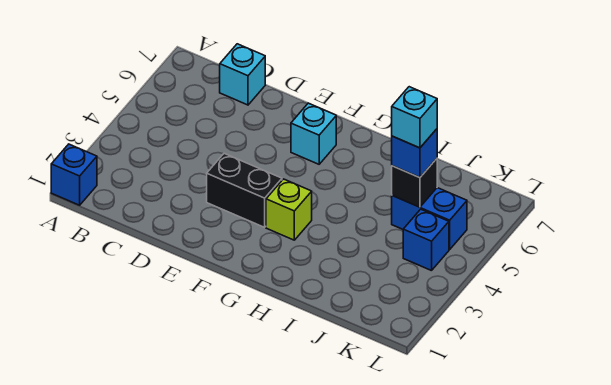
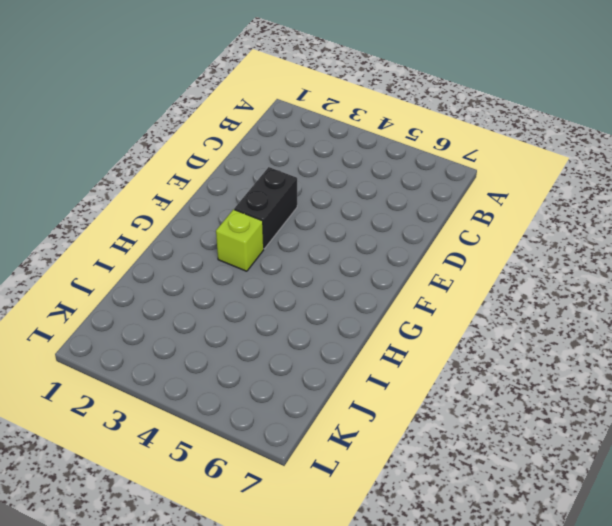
none -> blue brick A1 level 1
none -> cyan brick C7 level 1

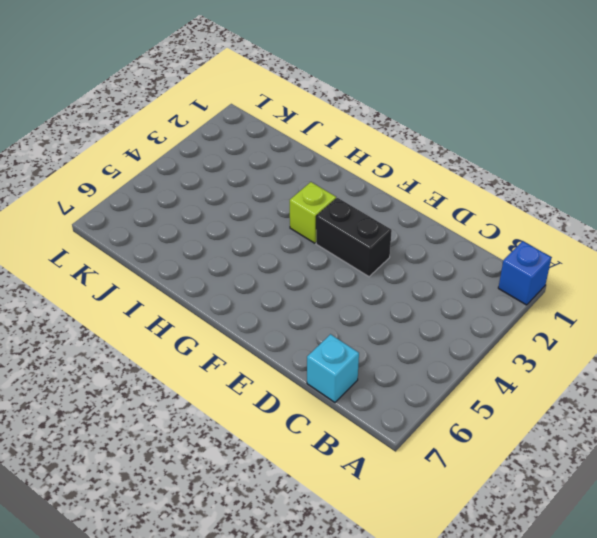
none -> cyan brick F6 level 1
none -> blue brick J5:K5 level 1

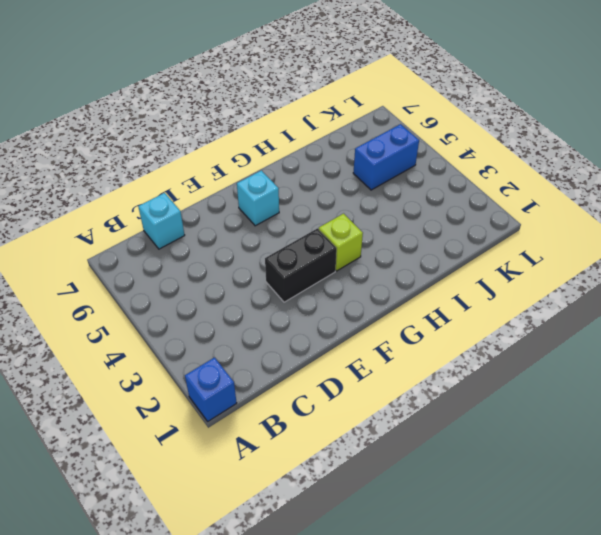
none -> blue brick K4 level 1
none -> black brick J5 level 2

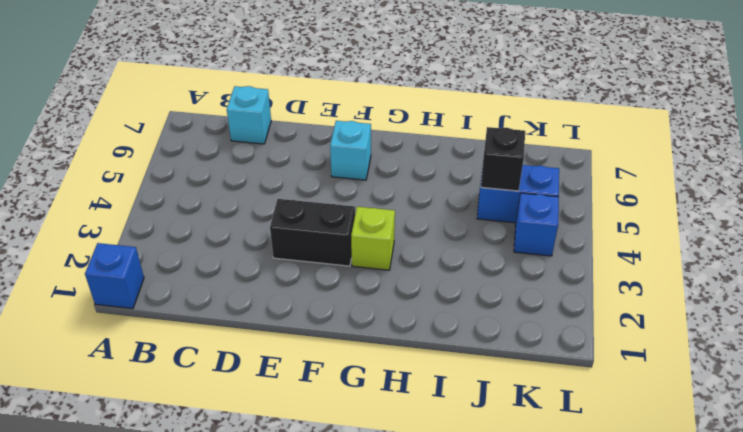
none -> blue brick J5 level 3
none -> cyan brick J5 level 4

